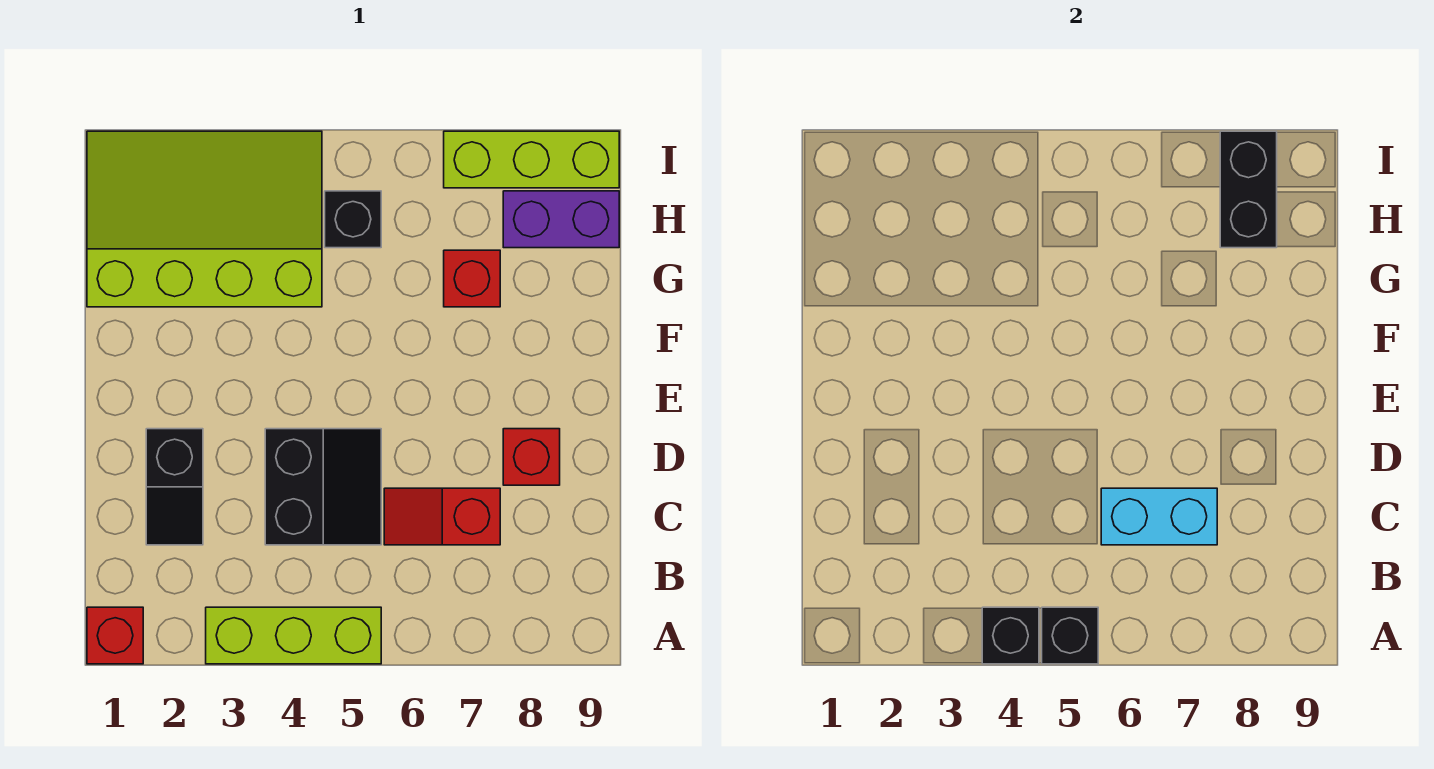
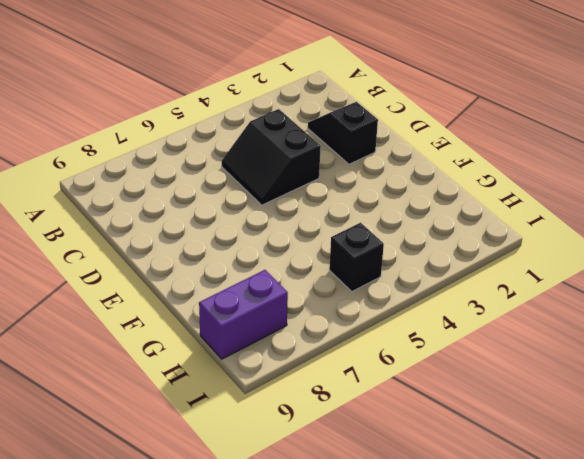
none -> red brick A1 level 1
none -> lime brick A3:A5 level 1
none -> red slope C6:C7 level 1 top 7

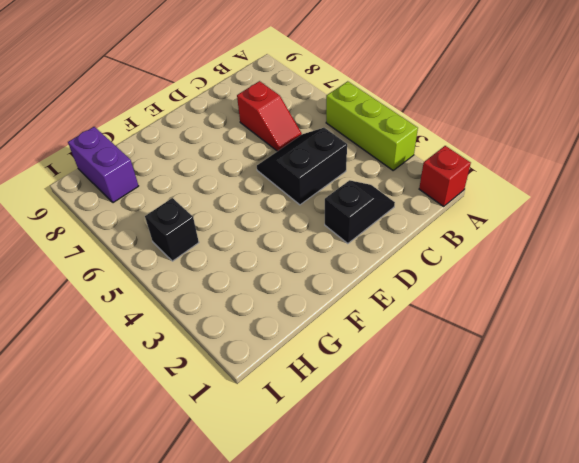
none -> red brick D8 level 1
none -> lime slope G1:I4 level 1 top G
none -> red brick G7 level 1

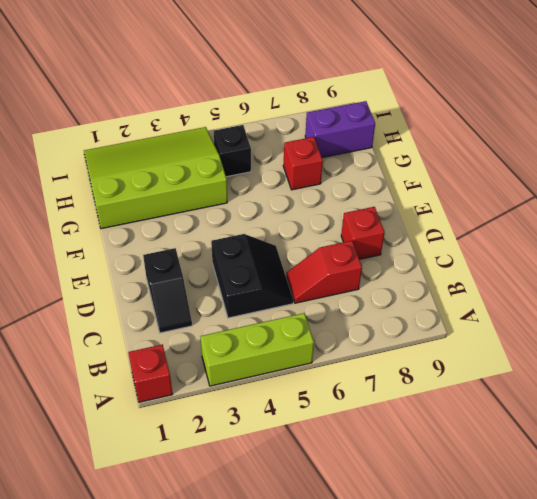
none -> lime brick I7:I9 level 1
none -> black brick A4 level 2
none -> black brick A5 level 2

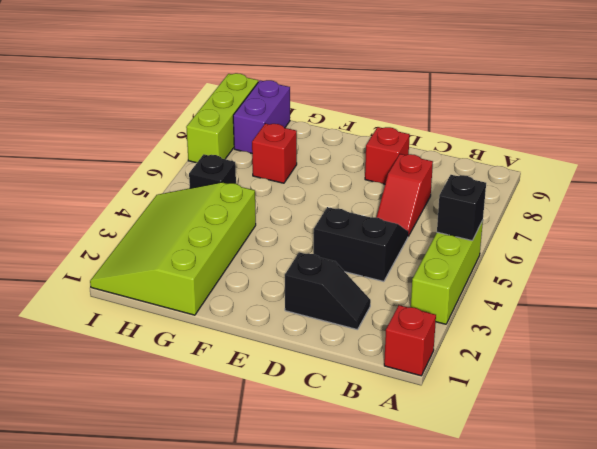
none -> black brick A4 level 2
none -> cyan brick C6:C7 level 2
none -> black brick H8:I8 level 2

